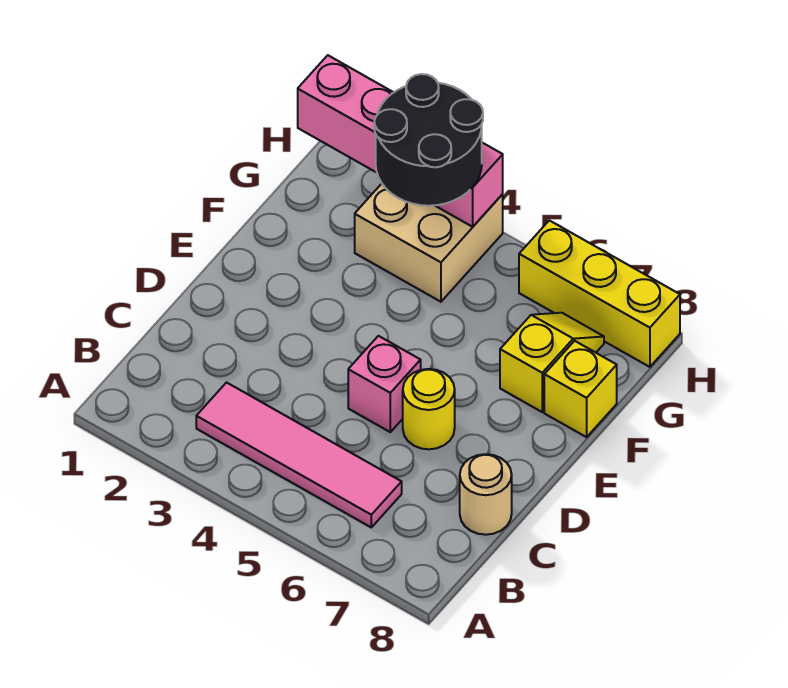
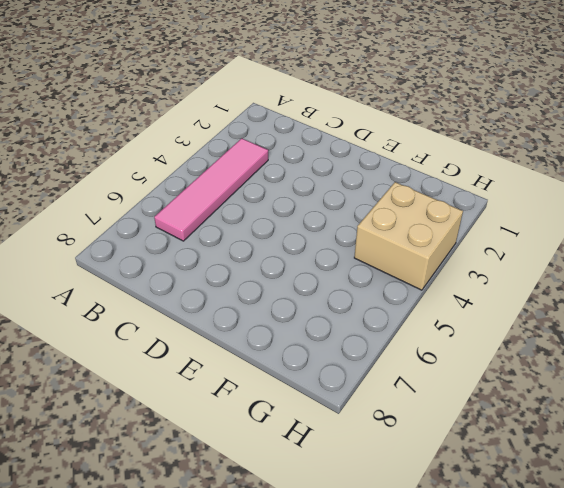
none -> tan round brick C8 level 1
none -> pink brick D5 level 1

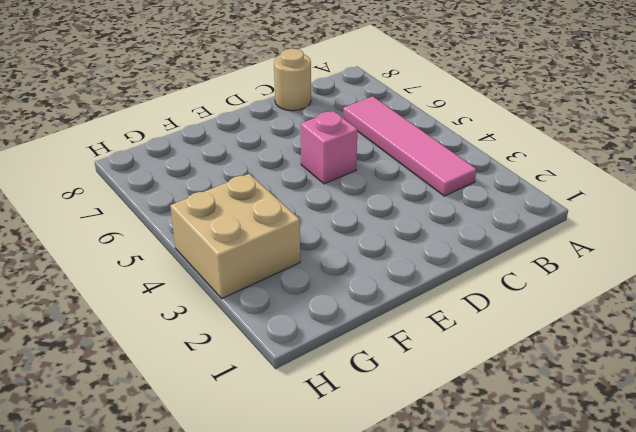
none -> yellow round brick D6 level 1
none -> yellow slope F7:G7 level 1 top F

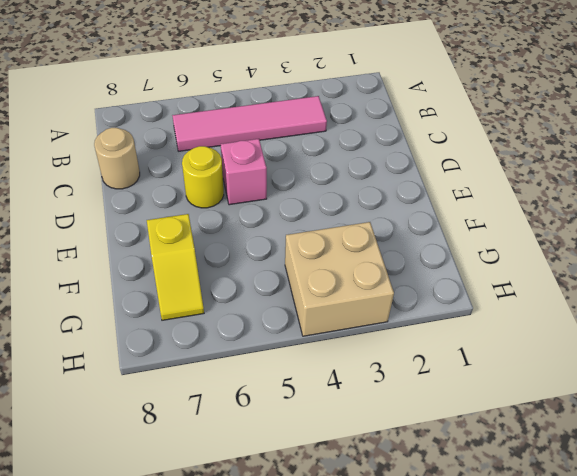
none -> yellow brick F8 level 1
none -> yellow brick H6:H8 level 1

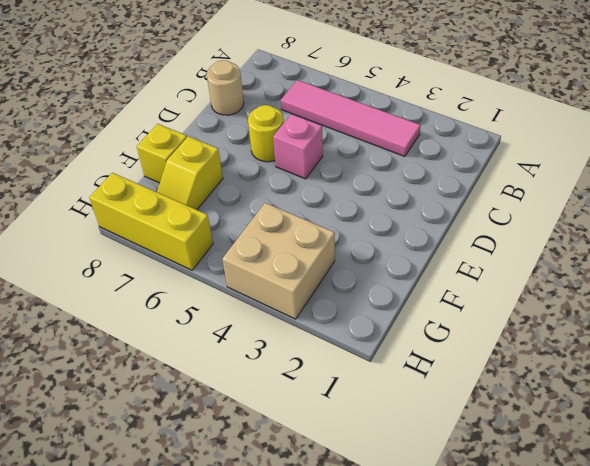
none -> pink brick H1:H4 level 2
none -> black round brick G3:H4 level 3

